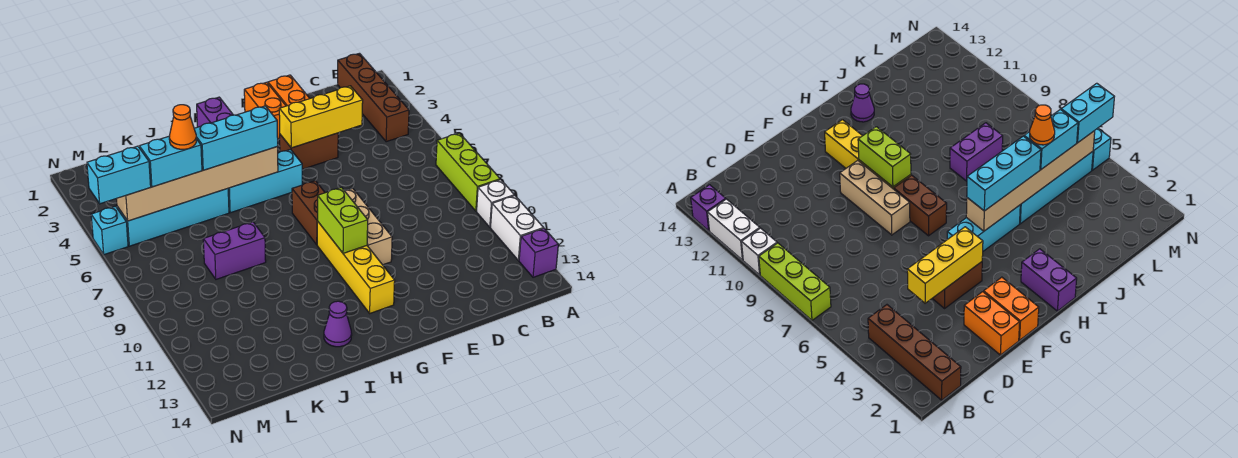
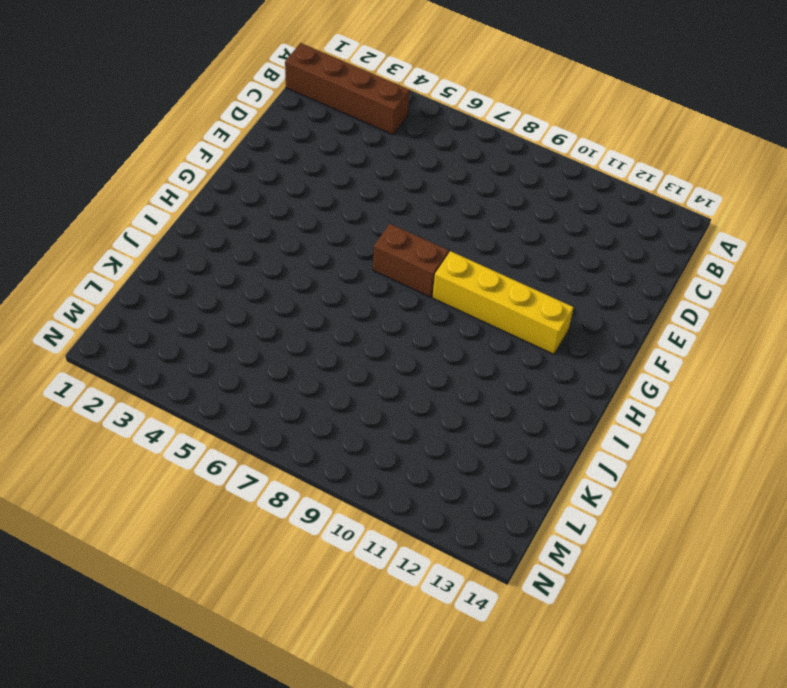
none -> lime brick A7:A9 level 1
none -> white brick A10 level 1
none -> white brick A11:A12 level 1

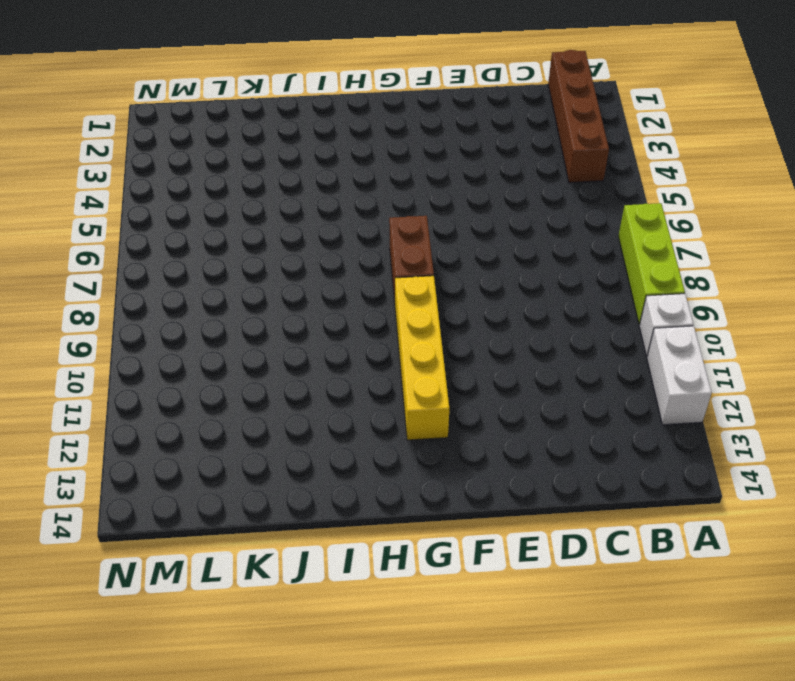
none -> purple brick A13 level 1
none -> orange brick E1:E2 level 1
none -> brown brick E4:F4 level 1

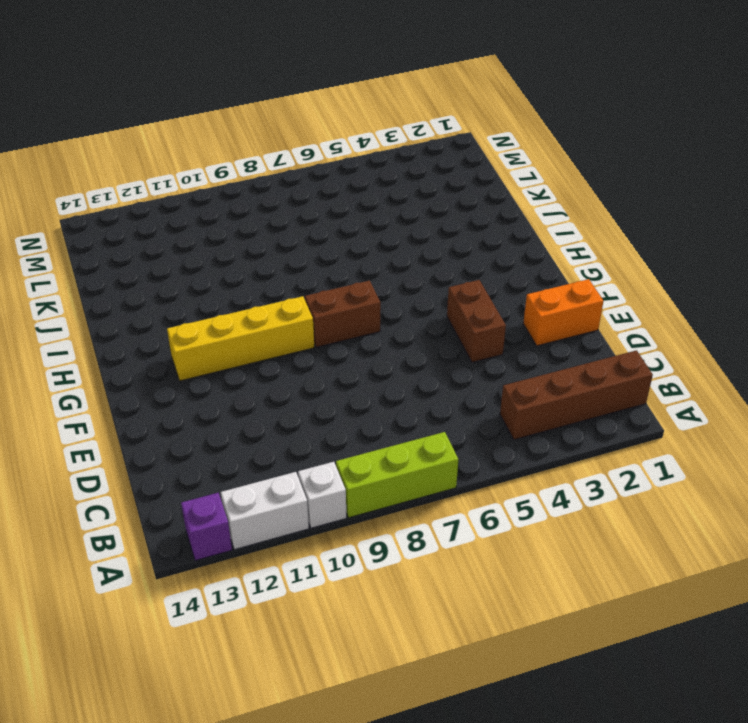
none -> orange brick F1:F2 level 1
none -> tan brick F8:F10 level 1
none -> cyan brick G5:I5 level 1

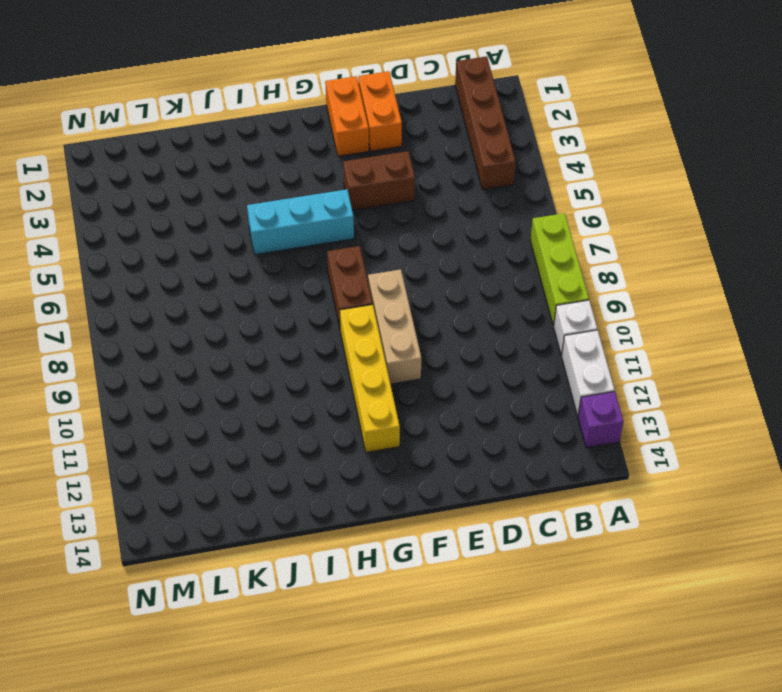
none -> purple brick H1:H2 level 1
none -> purple cone I13 level 1
none -> cyan brick J5:M5 level 1

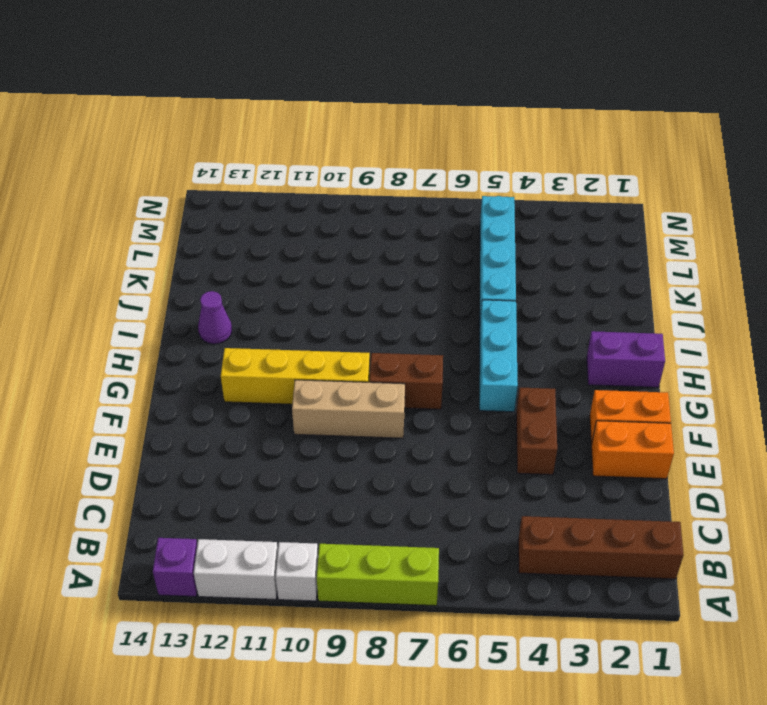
none -> purple brick J8:K8 level 1
none -> cyan brick N5 level 1
none -> yellow brick D4:F4 level 2

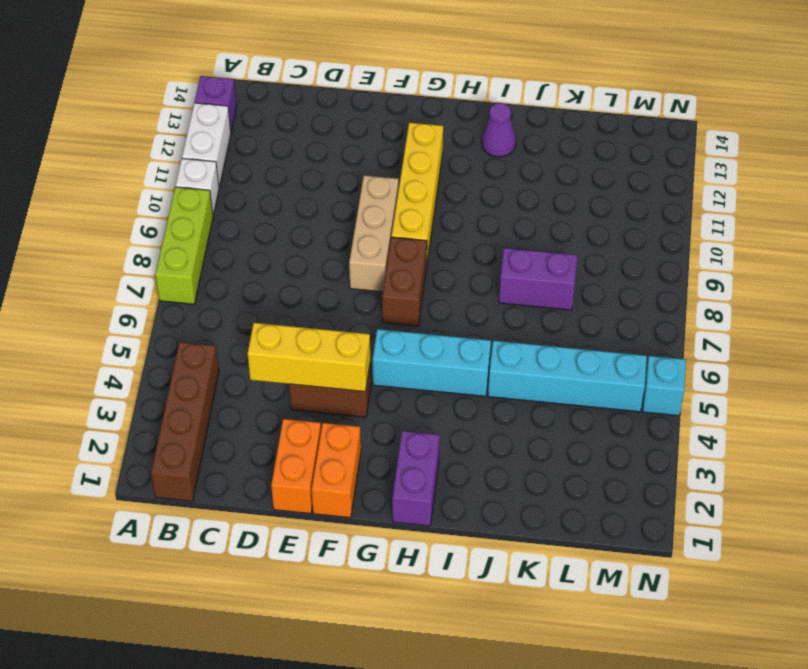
none -> lime brick G9:G10 level 2
none -> tan brick H5:M5 level 2
none -> cyan brick H5:J5 level 3

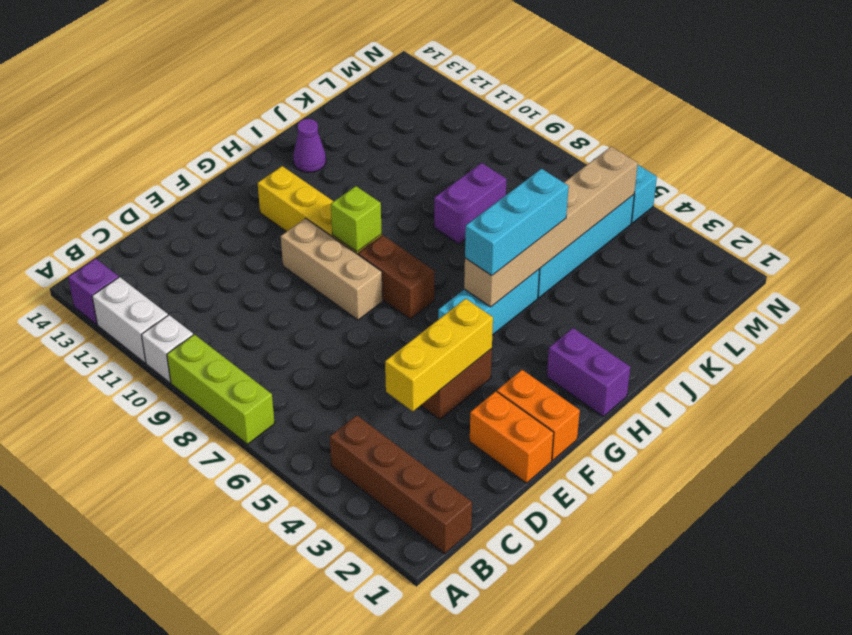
lime brick G9 level 2 -> lime brick G9:G10 level 2
none -> cyan brick K5:L5 level 3
none -> cyan brick M5:N5 level 3
none -> orange cone K5 level 4

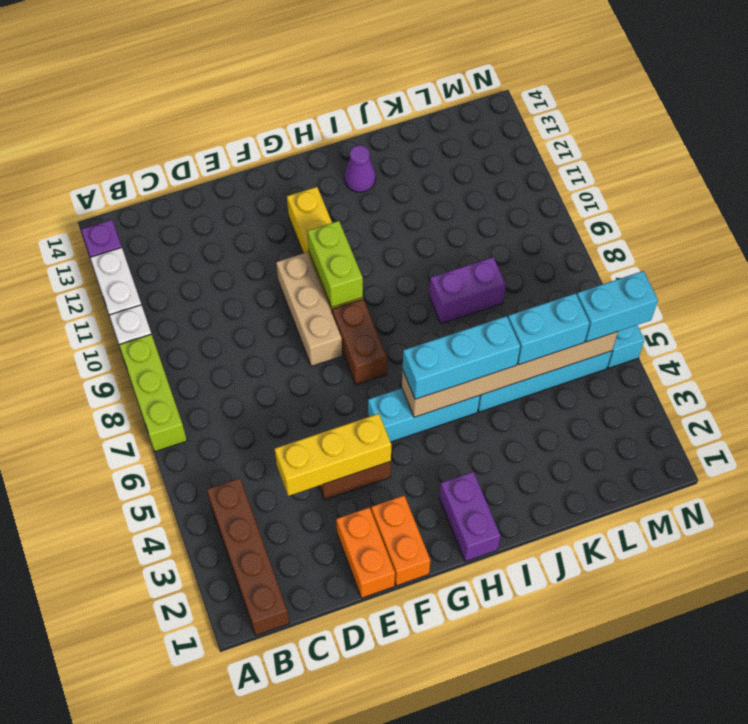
none -> orange cone K5 level 4

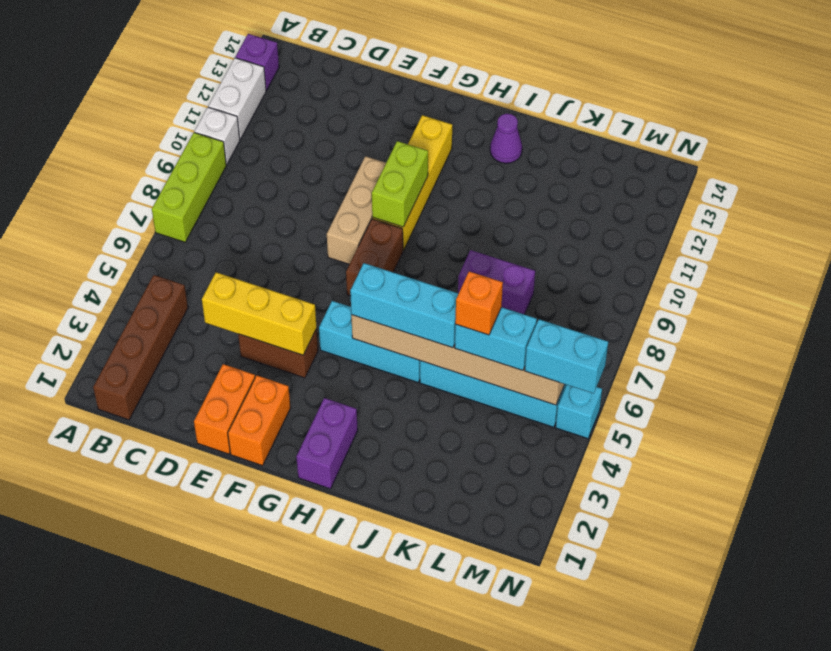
orange brick K5 level 4 -> orange cone K5 level 4

